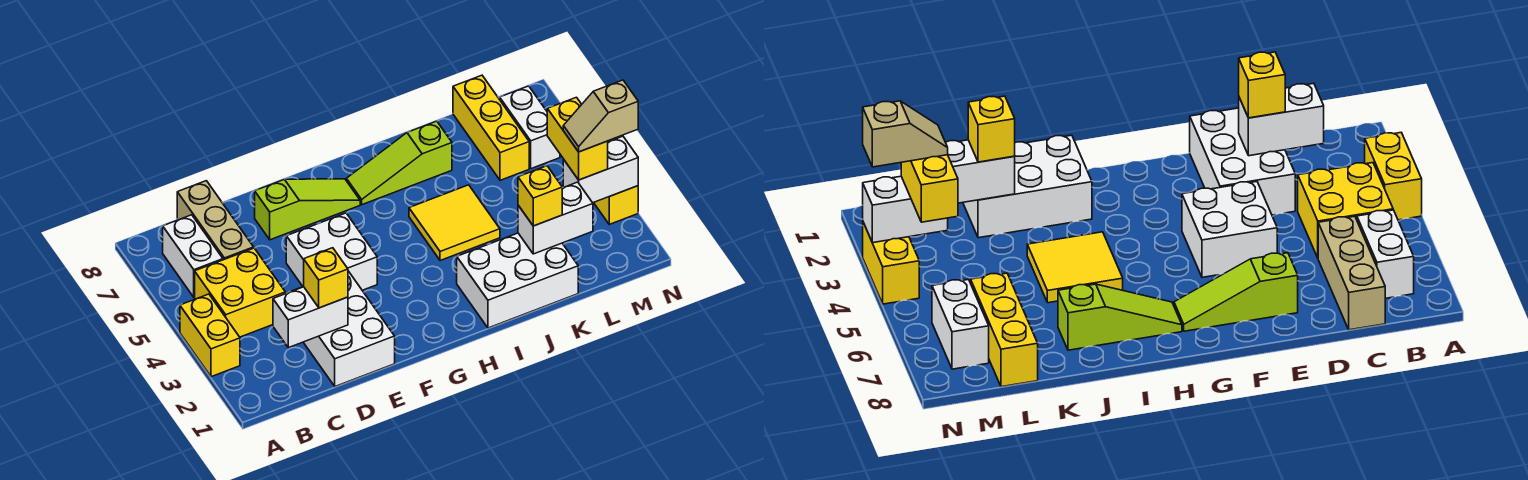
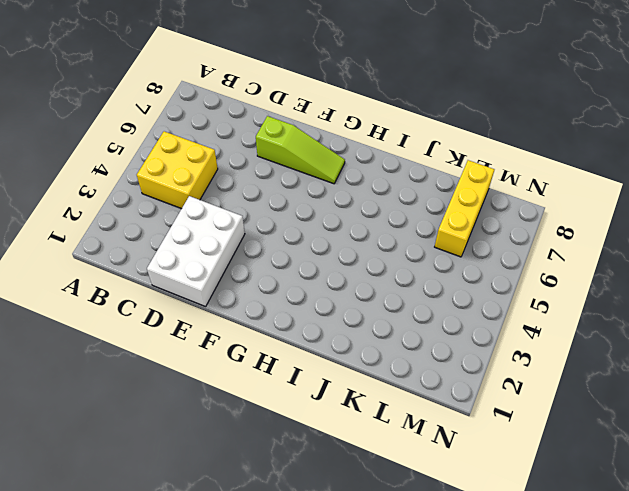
none -> yellow brick A3:A4 level 1
none -> white brick B6:B7 level 1
none -> tan brick C6:C8 level 1

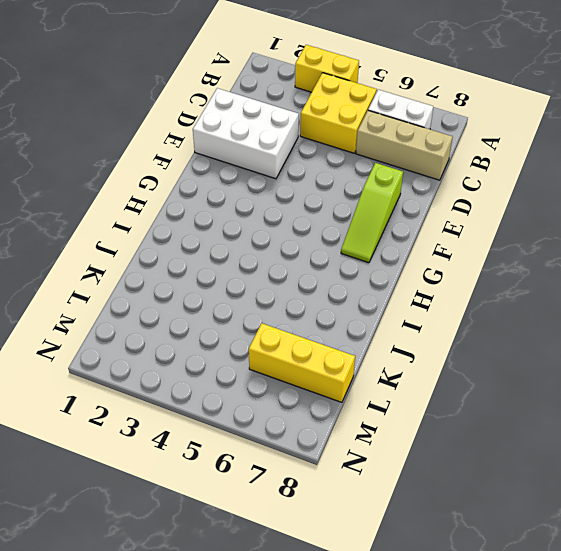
none -> white brick E4:F5 level 1
none -> lime slope H7:J7 level 1 top J
none -> white brick I1:K2 level 1

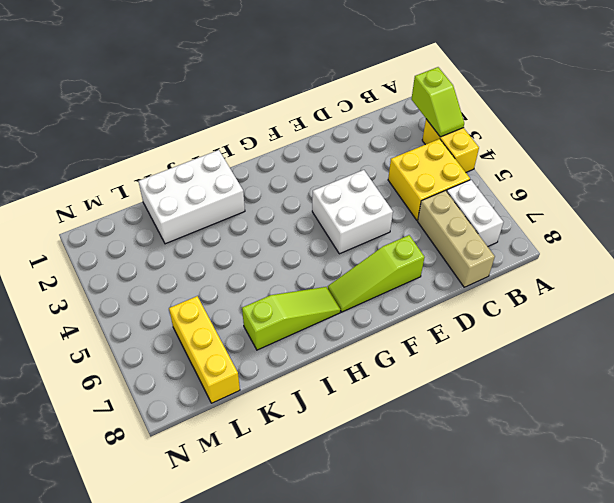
lime slope A2:A3 level 2 top 2 -> none
none -> white brick D1:E3 level 1
none -> yellow tile I4:J5 level 1
none -> white brick M6:M7 level 1

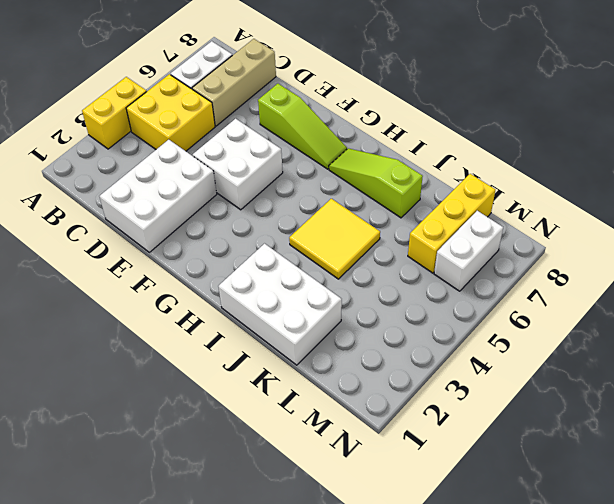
none -> yellow brick N3:N4 level 1
none -> white brick C2:D2 level 2
none -> white brick K2:L2 level 2

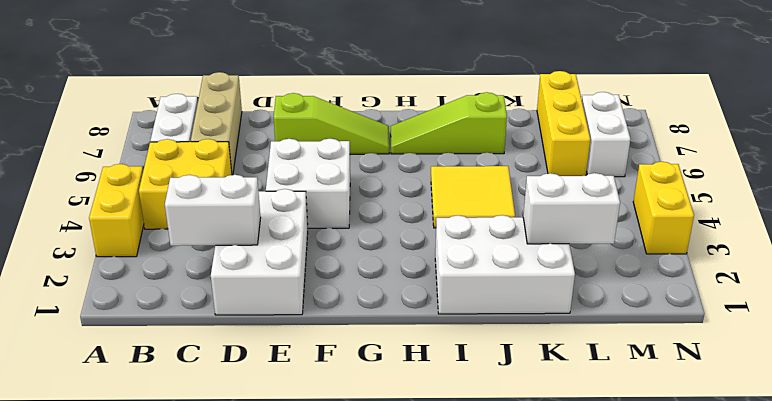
none -> white brick M3:N3 level 2
none -> yellow brick D2 level 3
none -> yellow brick K2 level 3

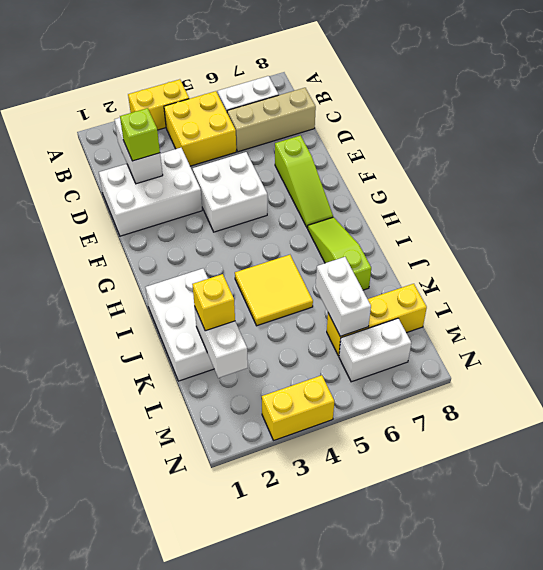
lime brick D2 level 3 -> yellow brick D2 level 3
white brick K6:L6 level 2 -> white brick M3:N3 level 2
none -> yellow brick M3:M4 level 3
none -> tan slope M3:N3 level 4 top N

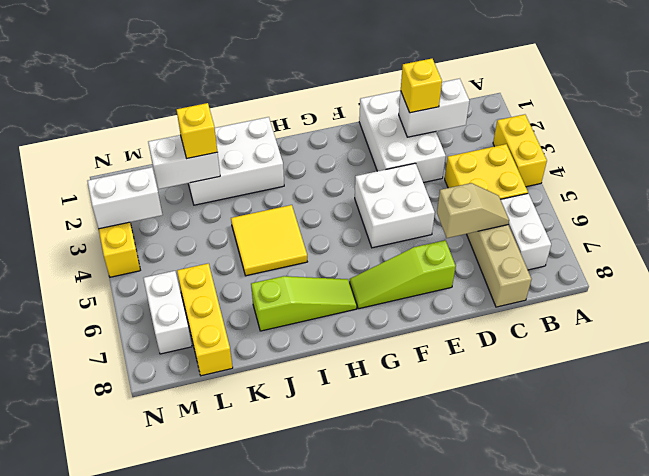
tan slope C6:D6 level 2 top D -> tan slope M3:N3 level 4 top N
none -> yellow brick M3:M4 level 3

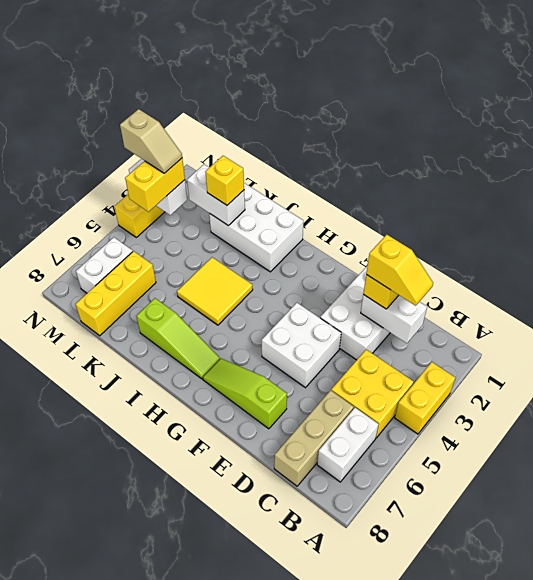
yellow slope C2:D2 level 4 top D -> none

